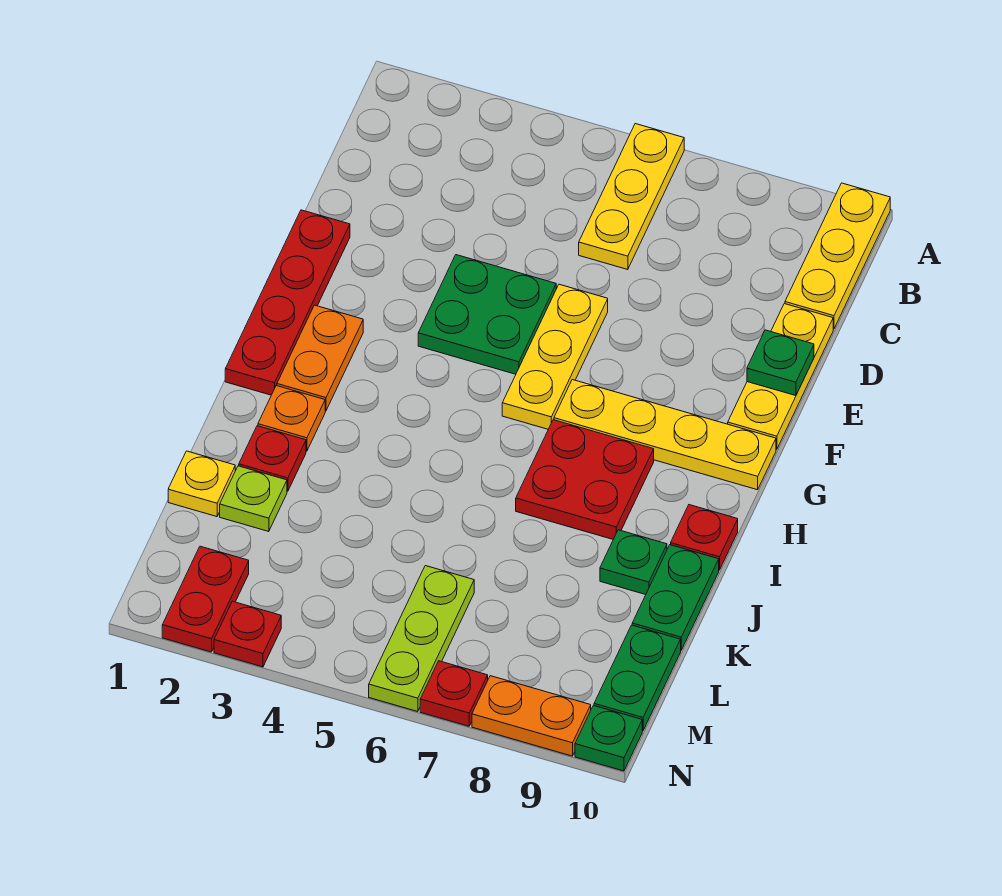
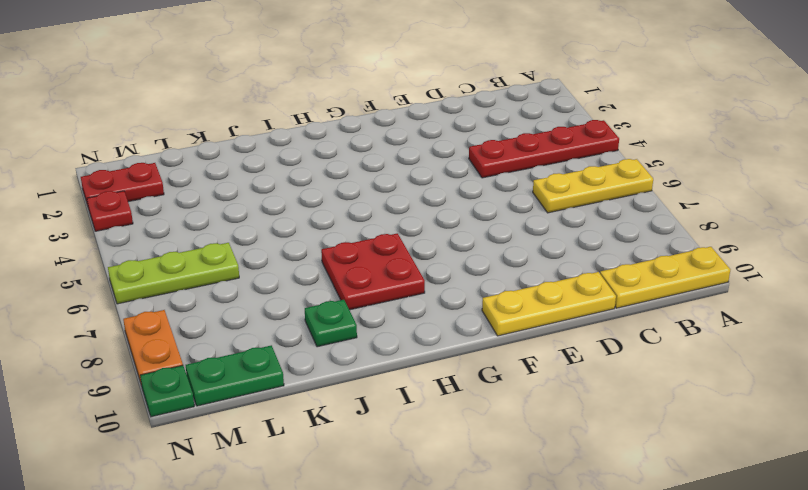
red plate A4:D4 level 1 -> red plate E1:H1 level 1
none -> green plate E4:F5 level 1
none -> yellow plate E6:G6 level 1
none -> orange plate G2:H2 level 1

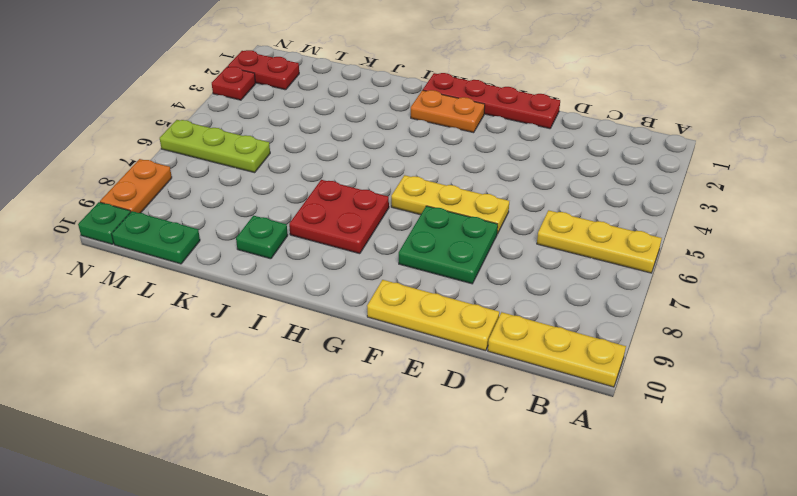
green plate E7:F8 level 1 -> green plate E4:F5 level 1
none -> yellow plate G7:G10 level 1
none -> orange plate I2 level 1
none -> red plate I10 level 1

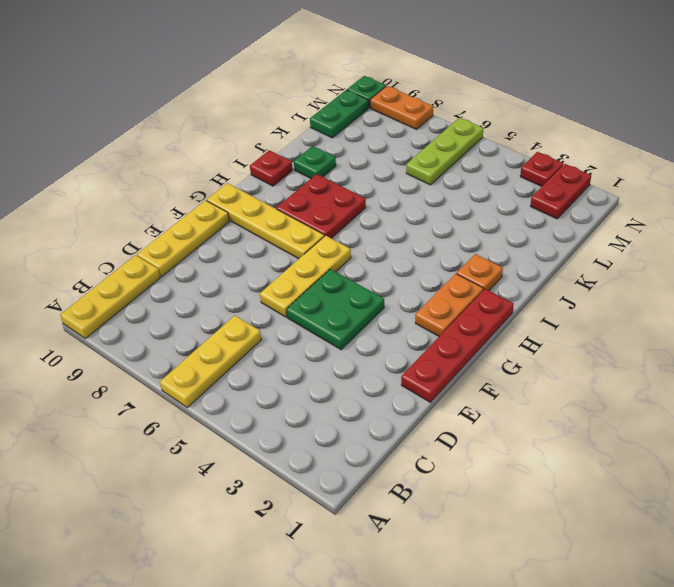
none -> red plate J2 level 1
none -> green plate J10:K10 level 1
none -> yellow plate K1 level 1

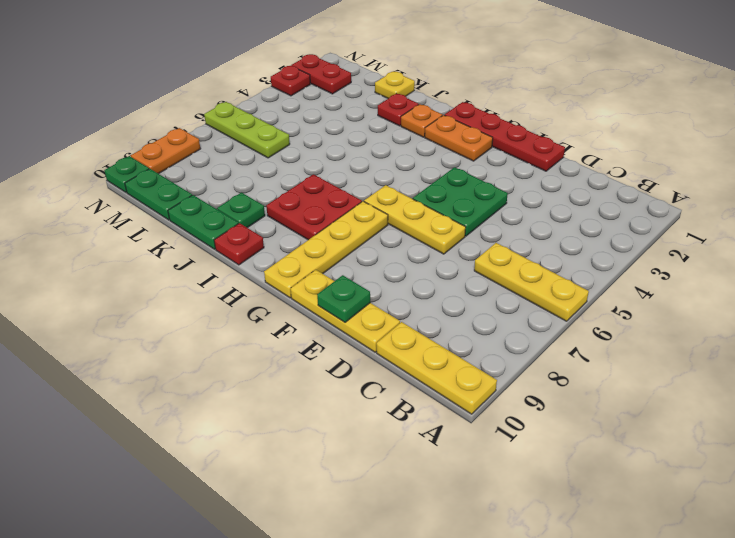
none -> lime plate K2 level 1
none -> red plate N7 level 1

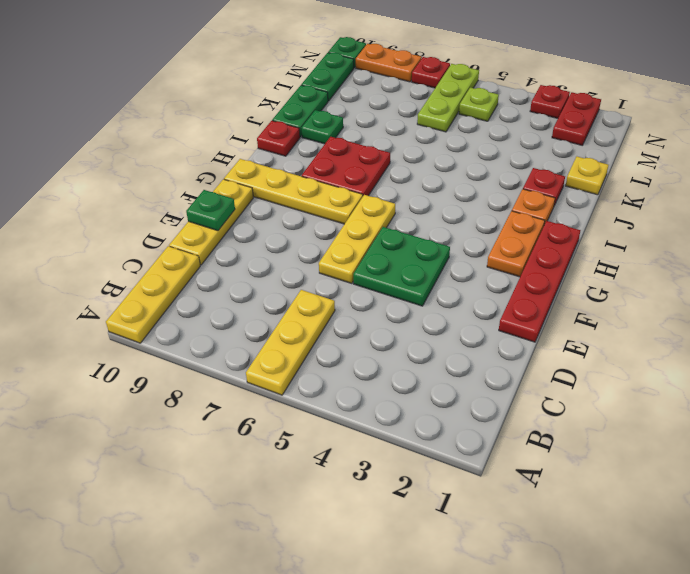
lime plate M5 level 1 -> lime plate K2 level 1

